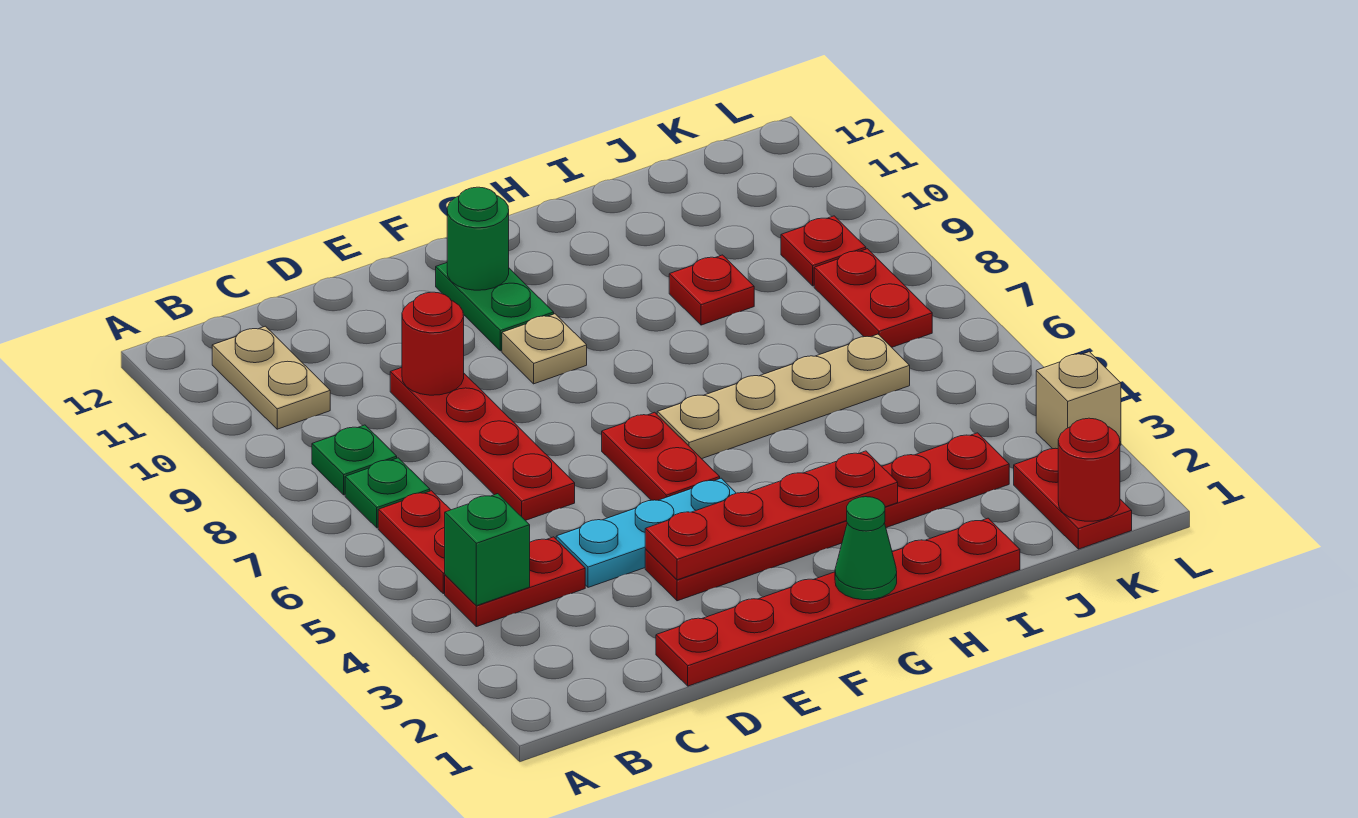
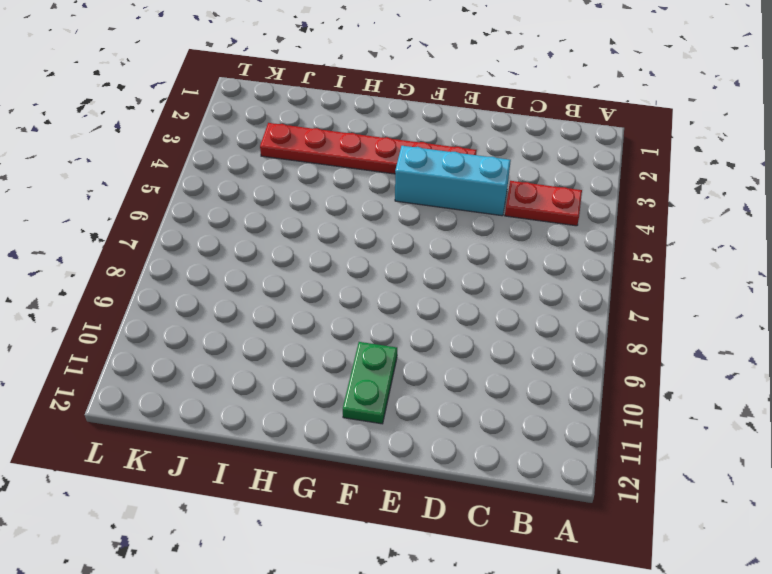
cyan brick D4:F4 level 1 -> cyan plate D4:F4 level 1
none -> red plate B5:B6 level 1
none -> green plate B7 level 1
none -> green plate B8 level 1

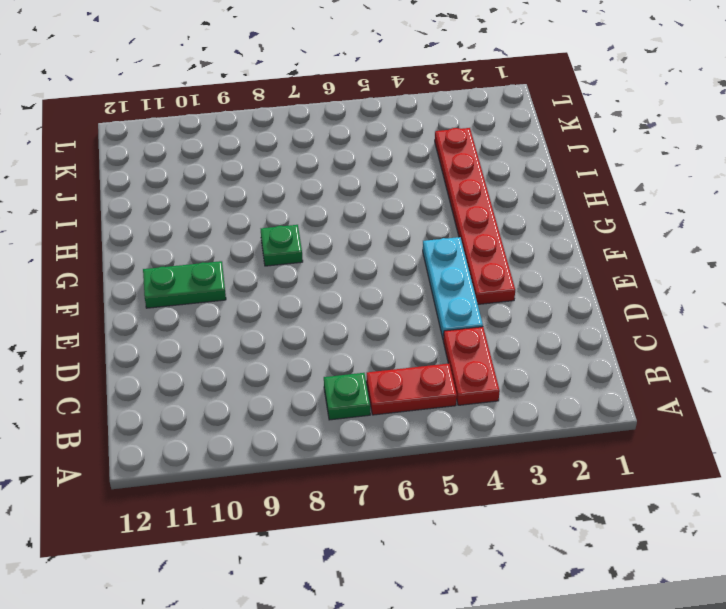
green plate G8 level 1 -> green plate B8 level 1
none -> tan plate B10:B11 level 1
none -> red plate D1:I1 level 1
none -> red plate D6:D9 level 1

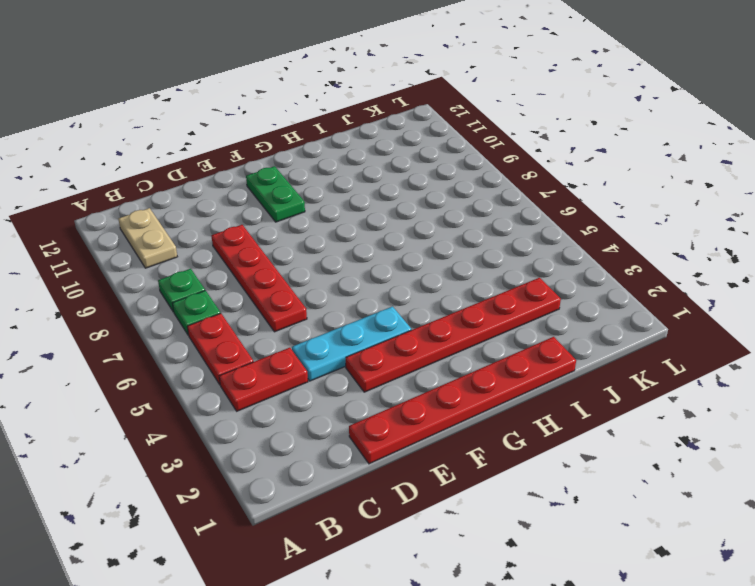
none -> red plate F5:F6 level 1
none -> tan plate F9 level 1
none -> tan plate G6:J6 level 1

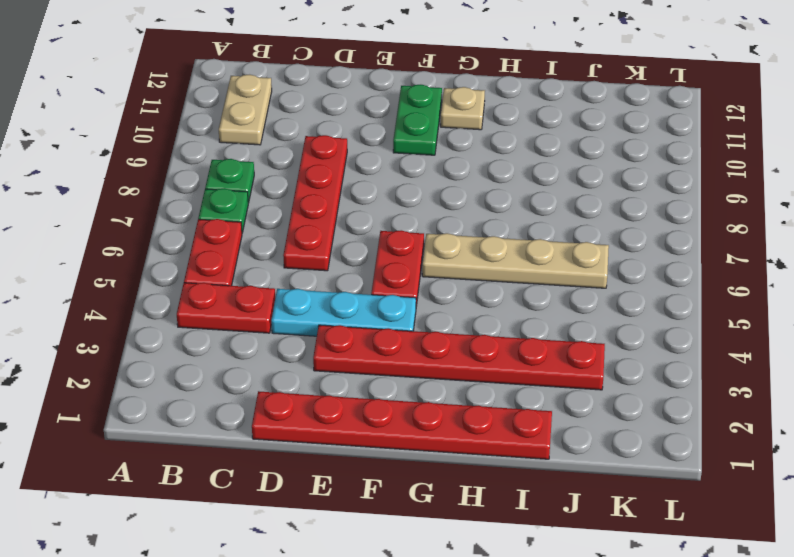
tan plate G11 level 1 -> tan plate F9 level 1
none -> red plate I9 level 1
none -> red plate K1:K2 level 1
none -> red plate K7:K8 level 1

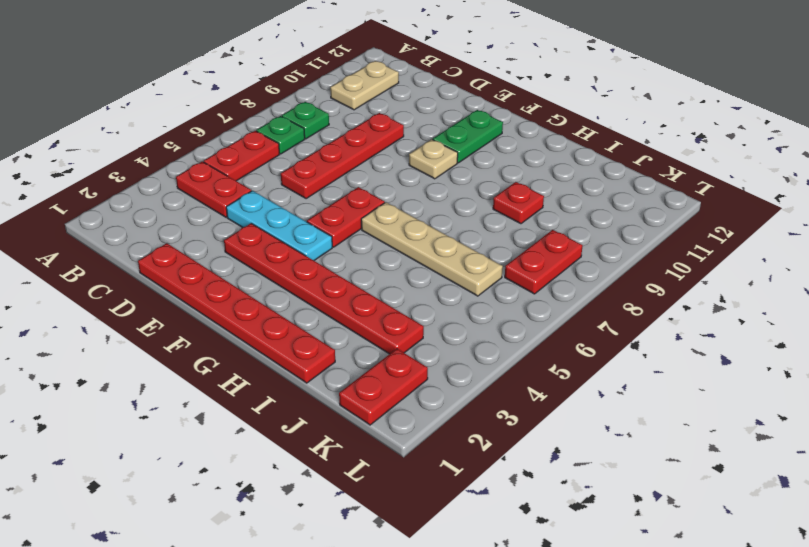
none -> red plate K9 level 1
none -> tan brick L3 level 1
none -> green brick B4 level 2

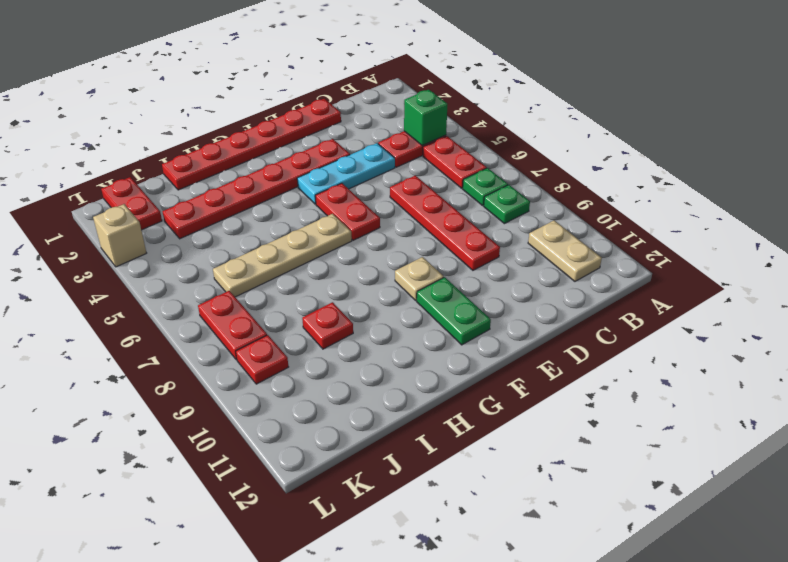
none -> red round brick D9 level 2
none -> red plate E3:H3 level 2
none -> green round brick F11 level 2

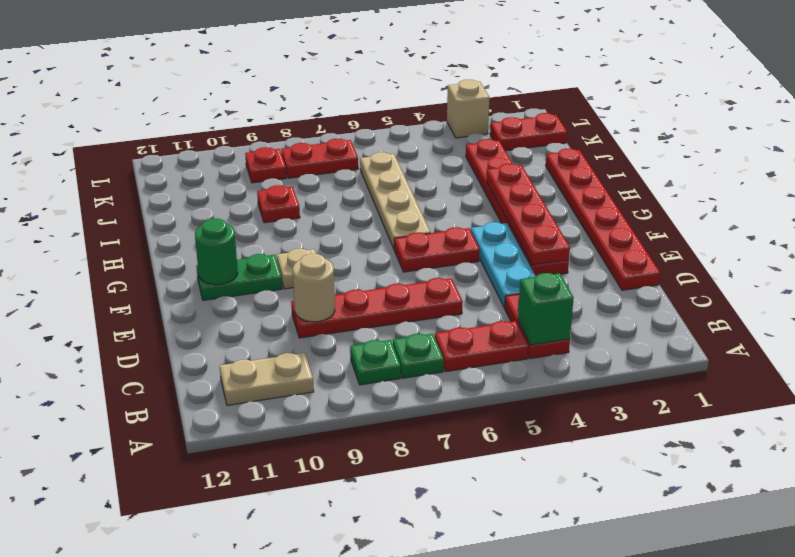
tan round brick D9 level 2 -> red round brick D9 level 2
none -> green cone G1 level 2
none -> red round brick K1 level 2

